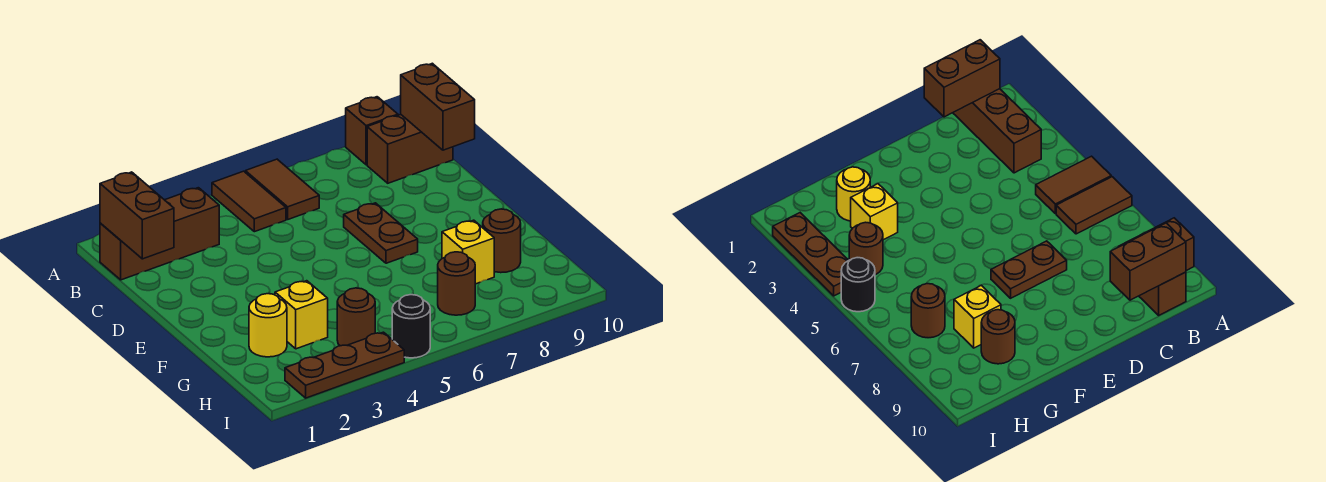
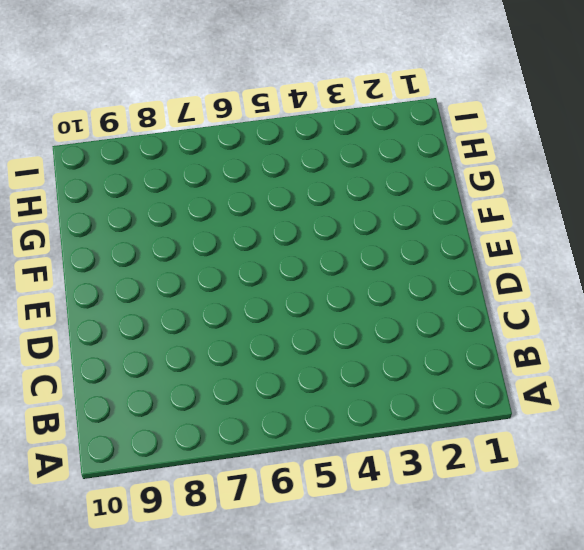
none -> brown tile A5:B5 level 1
none -> brown tile A6:B6 level 1
none -> brown brick A9 level 1

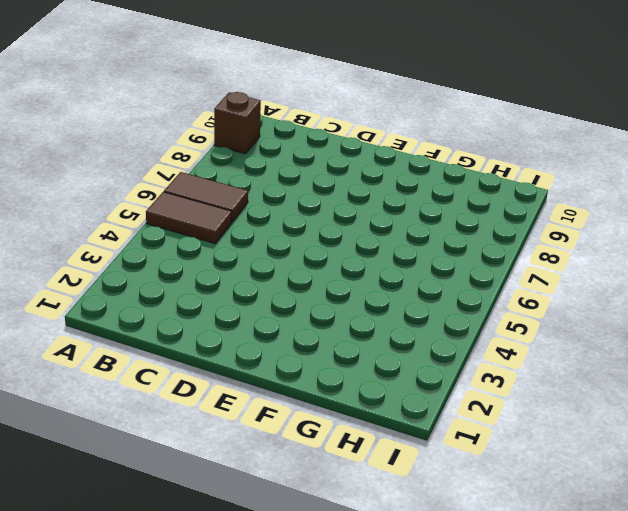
none -> brown brick B1:B3 level 1
none -> brown brick B9:B10 level 1
none -> brown plate D7:E7 level 1

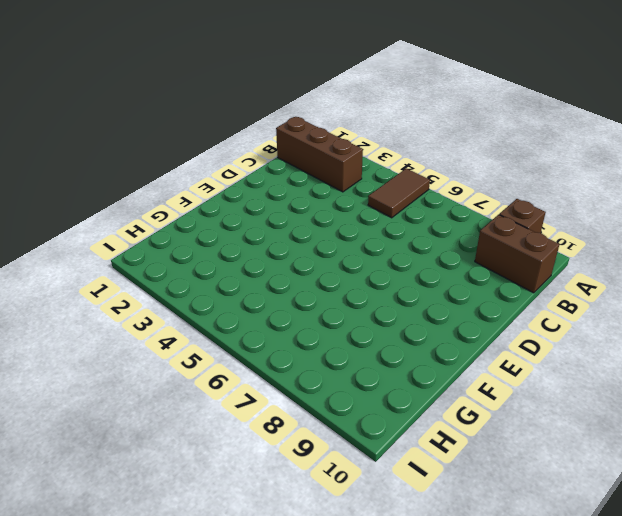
none -> brown tile A6:B6 level 1
none -> brown plate D7:E7 level 1
none -> yellow round brick G2 level 1

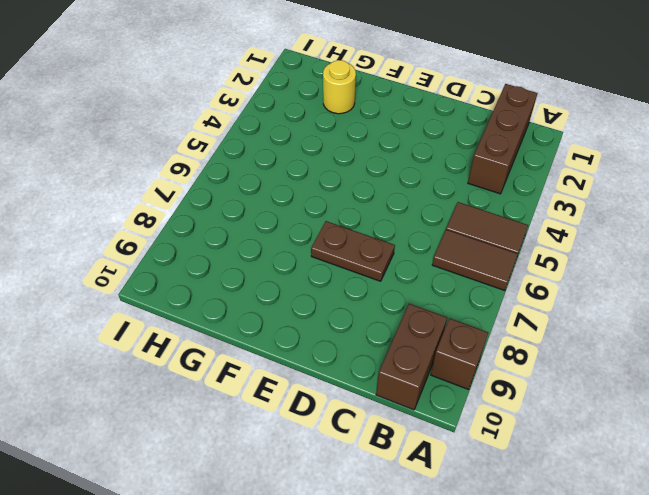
none -> yellow brick G3 level 1
none -> yellow brick G8 level 1
none -> brown round brick G9 level 1

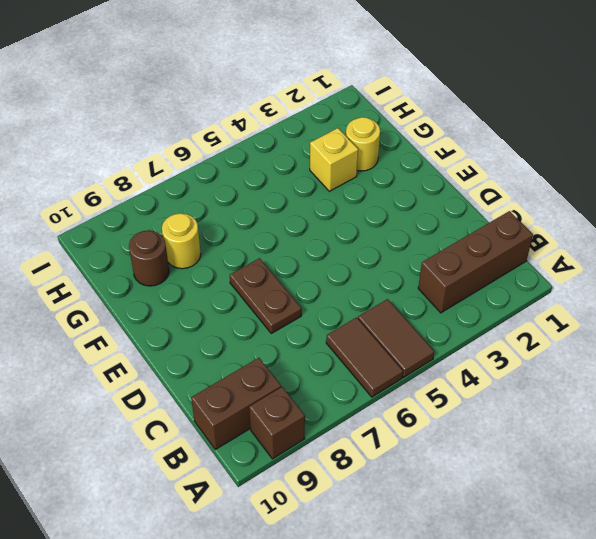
yellow round brick G8 level 1 -> yellow brick G8 level 1
none -> brown round brick H4 level 1
none -> brown round brick H7 level 1
none -> brown plate I2:I4 level 1

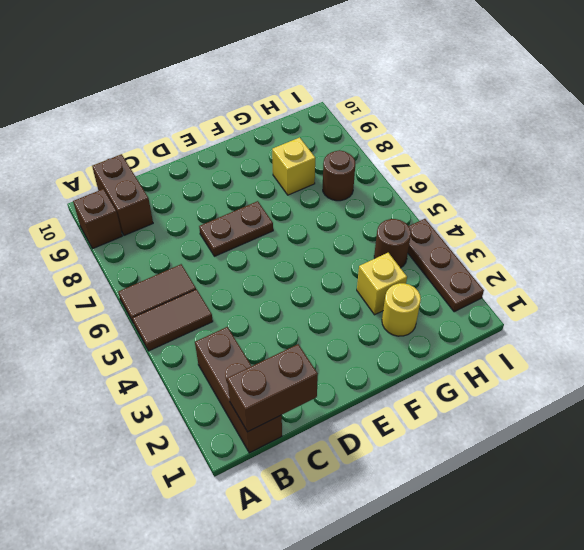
none -> brown round brick G9 level 1
none -> black round brick I5 level 1
none -> brown brick B10:C10 level 2

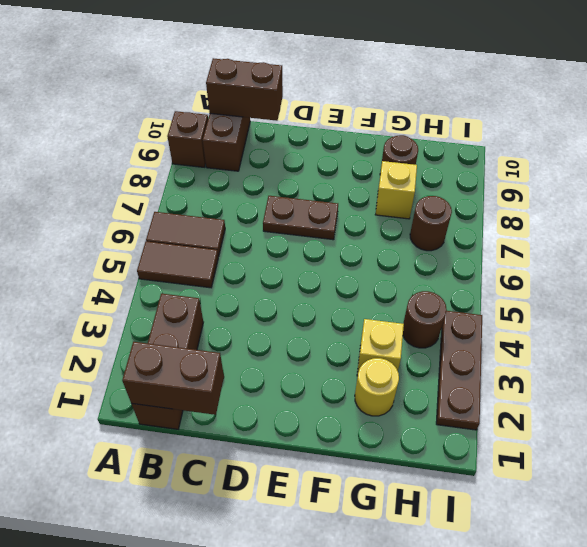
none -> black round brick I5 level 1

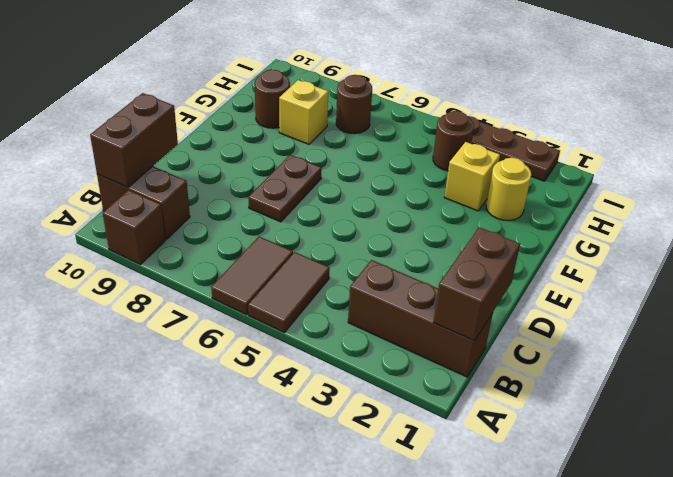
none -> black round brick I5 level 1

